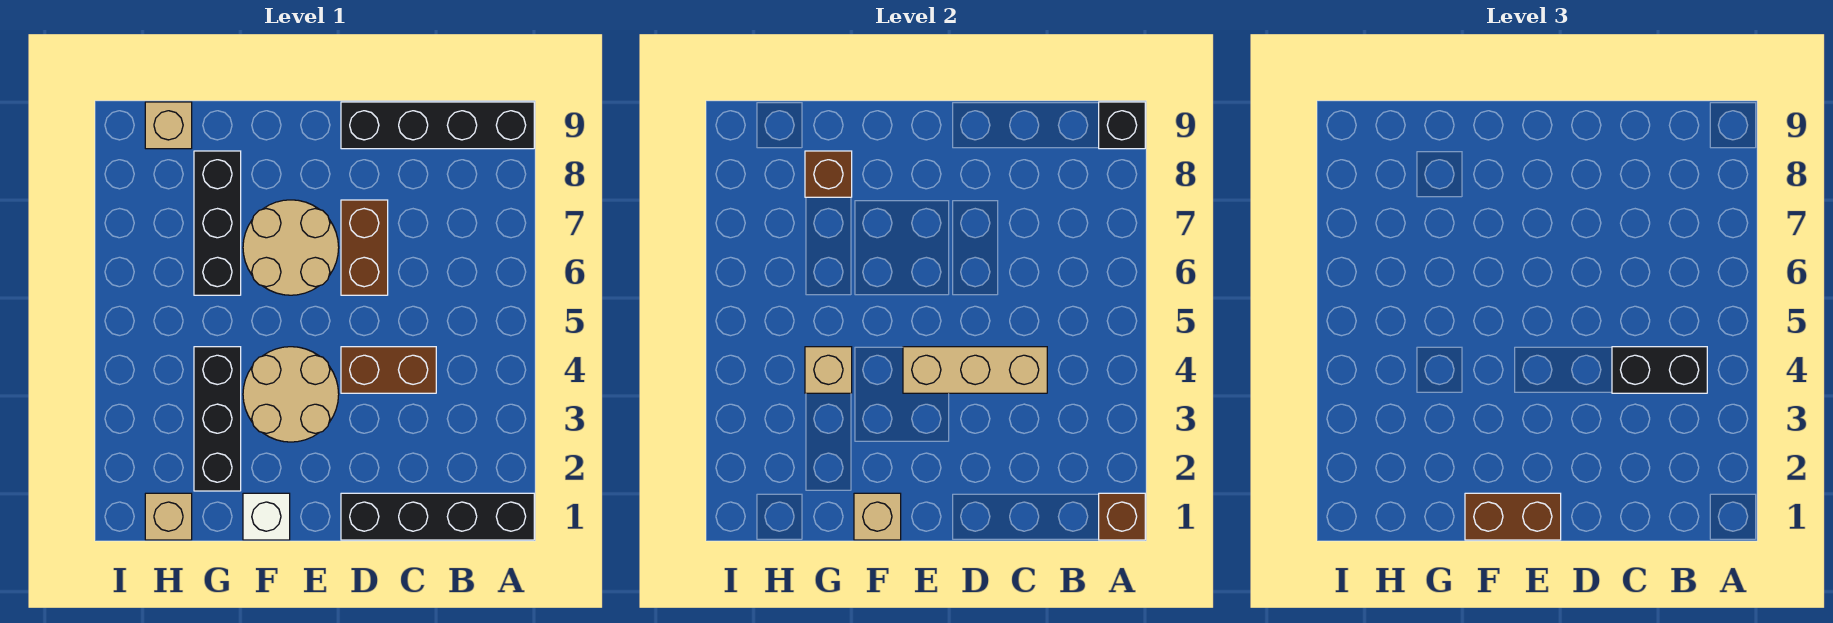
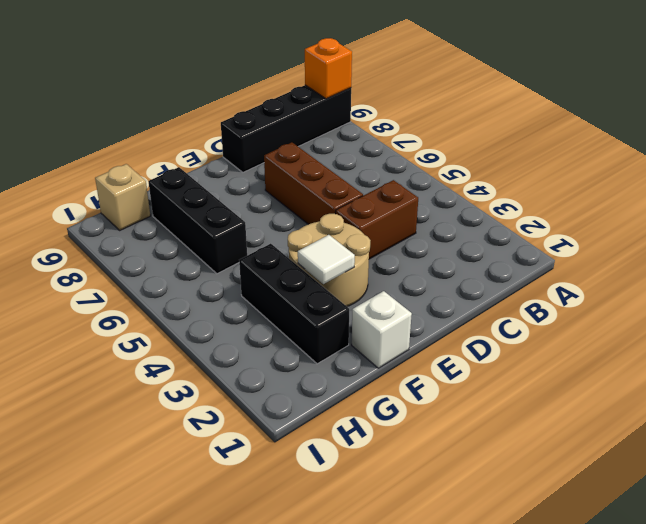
orange brick A9 level 2 -> black brick A9 level 2
brown brick D5:D7 level 1 -> brown brick D6:D7 level 1
white tile F3 level 2 -> none
none -> black brick A1:D1 level 1
none -> tan round brick E6:F7 level 1
none -> tan brick H1 level 1

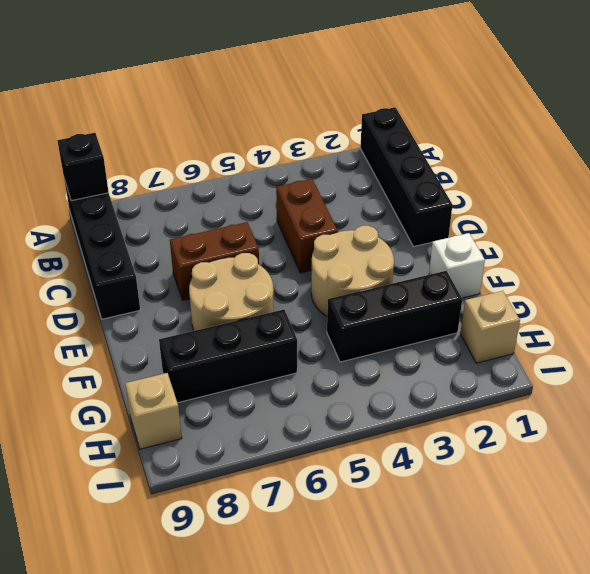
none -> brown brick A1 level 2
none -> tan brick C4:E4 level 2
none -> tan brick F1 level 2

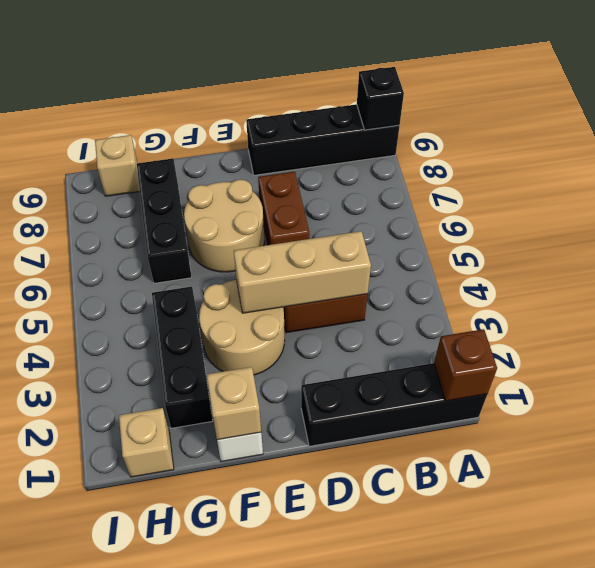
none -> tan brick G4 level 2
none -> brown brick G8 level 2
none -> black brick B4:C4 level 3

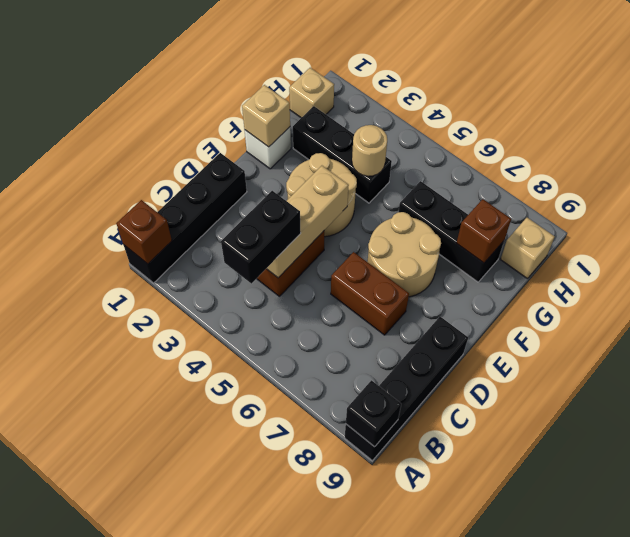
tan round brick G4 level 2 -> tan brick G4 level 2
none -> brown brick E1:F1 level 3

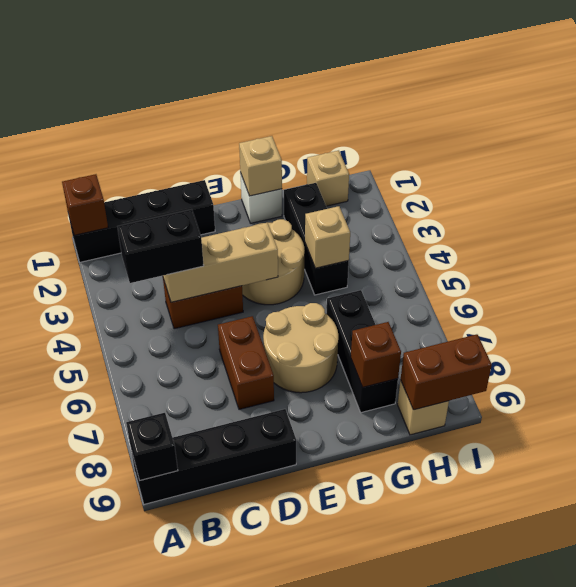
brown brick H9:I9 level 2 -> brown brick E1:F1 level 3

